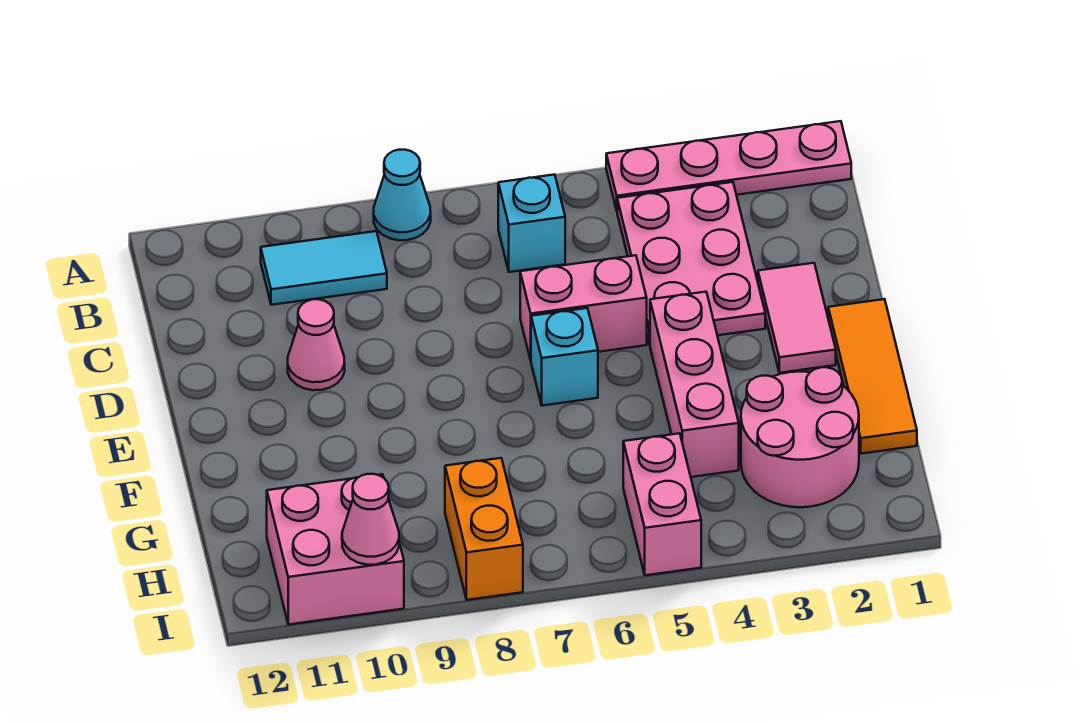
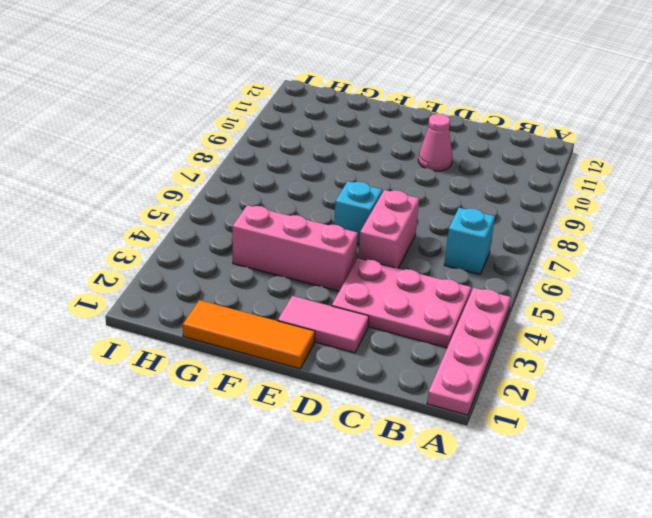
none -> cyan cone A8 level 1
none -> cyan tile B9:B10 level 1
none -> pink round brick G2:H3 level 1

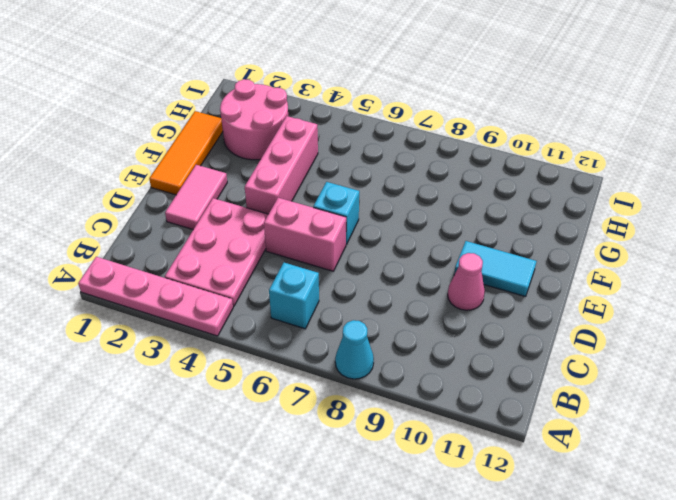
cyan tile E10:E11 level 1 -> cyan tile B9:B10 level 1
none -> pink brick H5:I5 level 1
none -> orange brick H8:I8 level 1
none -> pink brick H10:I11 level 1

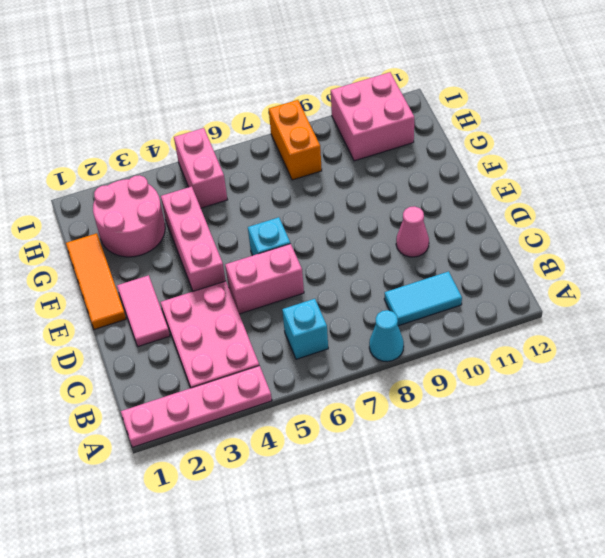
none -> pink cone I10 level 2

